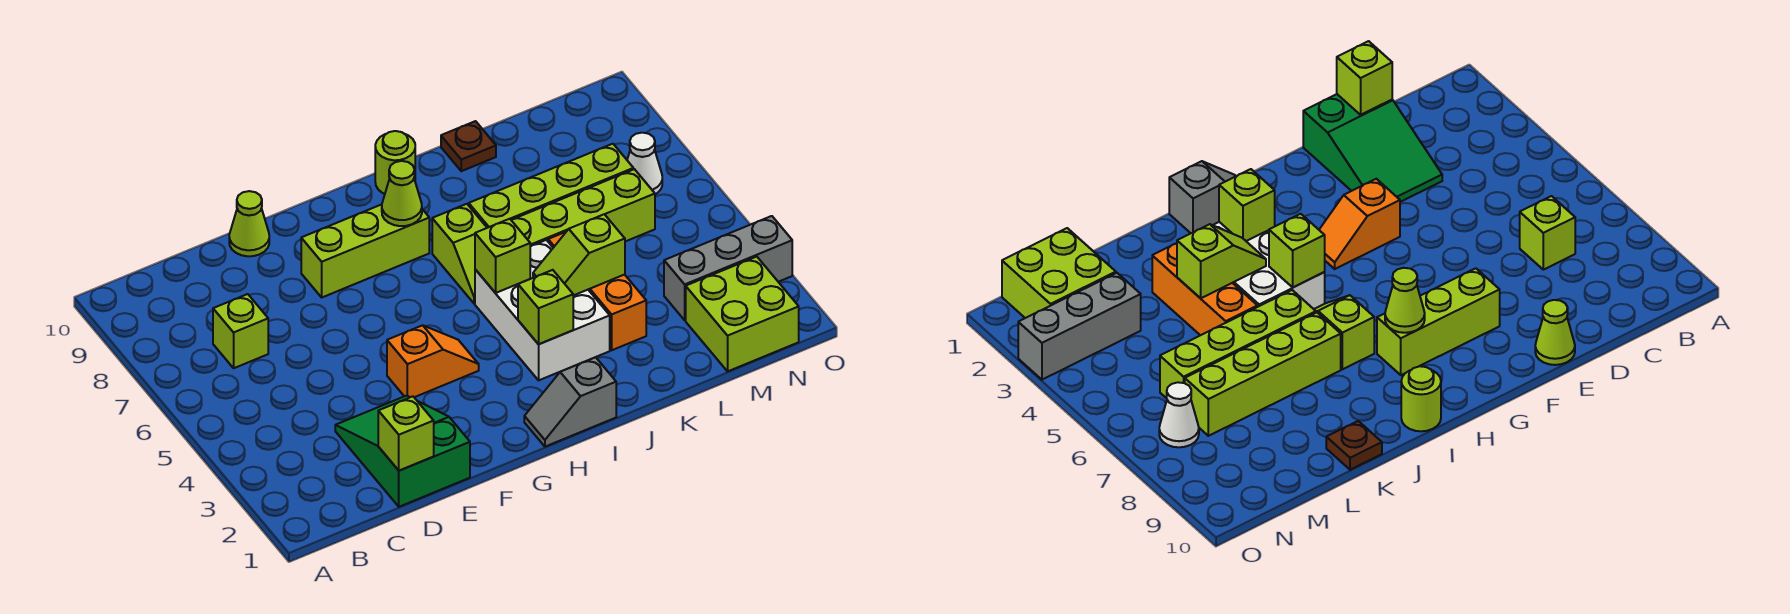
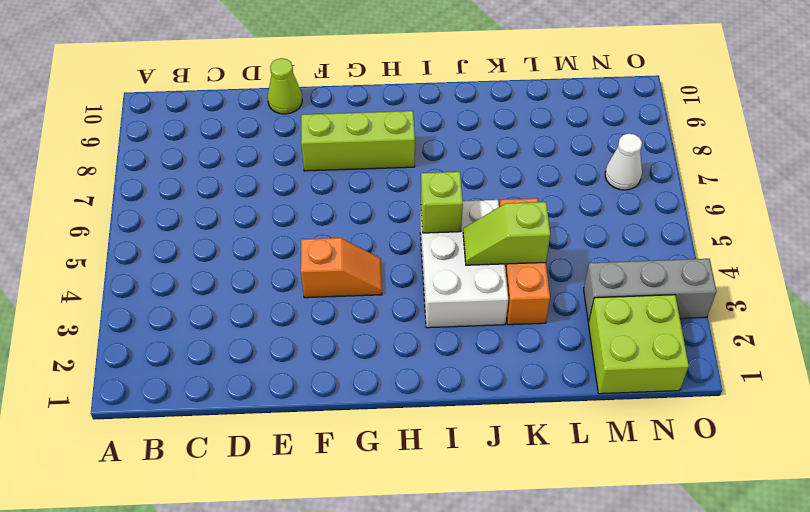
none -> lime brick C7 level 1
none -> green slope D1:E3 level 1 top 1
none -> grey slope H1:I1 level 1 top I

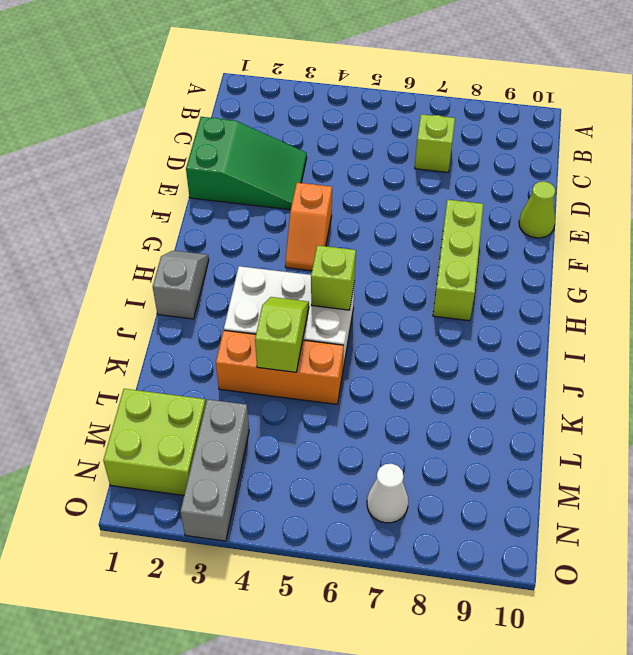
none -> lime slope I6:I7 level 1 top 7
none -> lime round brick I10 level 1
none -> lime brick J6:M6 level 1

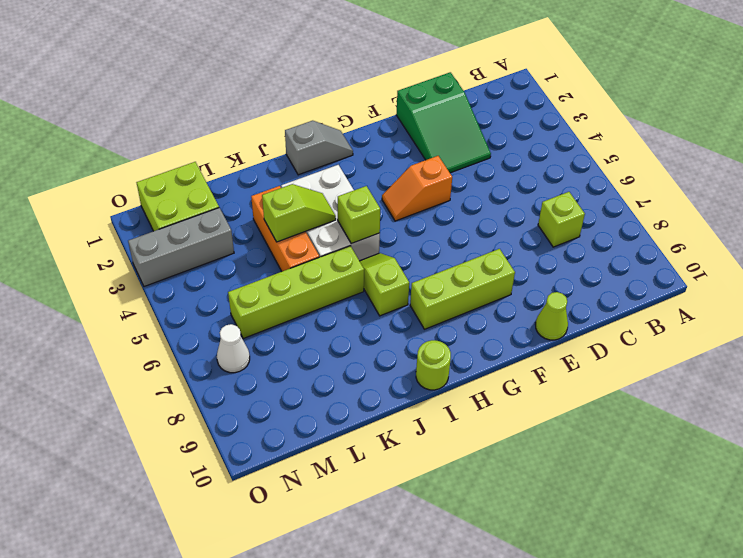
none -> lime brick J7:M7 level 1
none -> brown plate K10 level 1
none -> lime brick D1 level 2

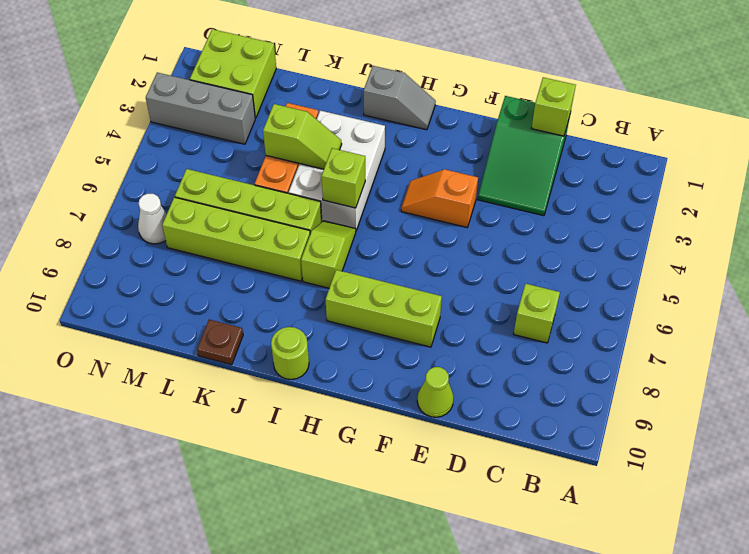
none -> lime cone H8 level 2
none -> lime brick I3 level 2

